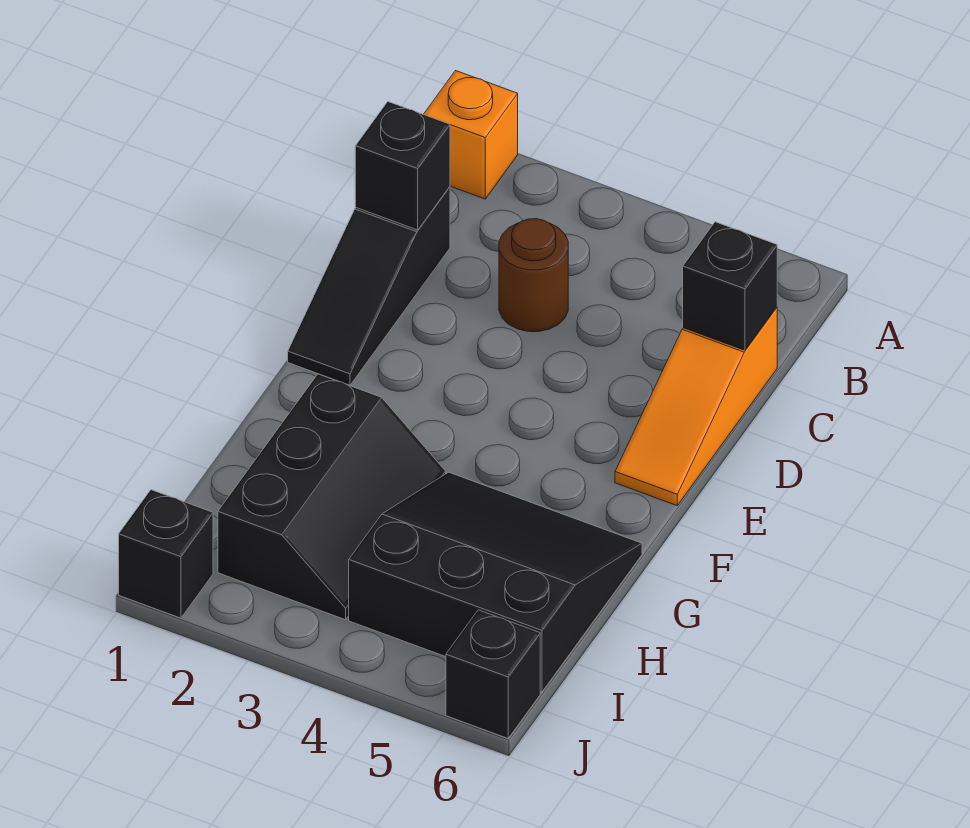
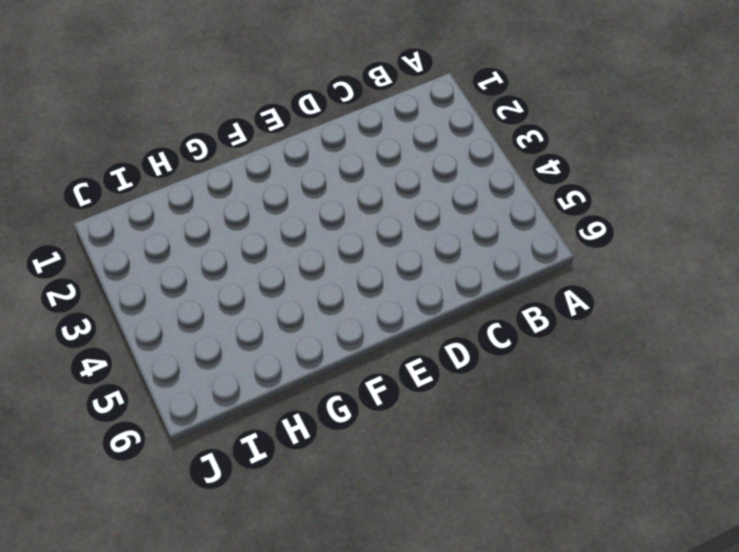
none -> orange brick A1 level 1
none -> black slope C1:E1 level 1 top C

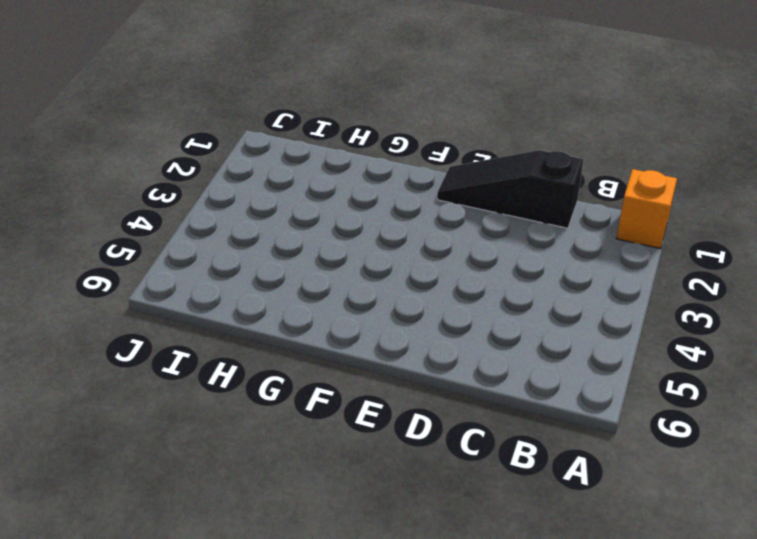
none -> brown round brick C3 level 1
none -> orange slope C6:E6 level 1 top C

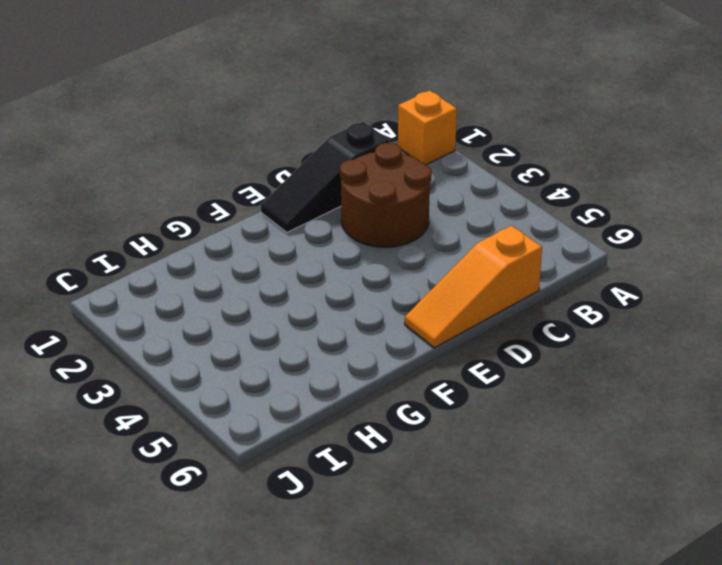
brown round brick C2:D3 level 1 -> brown round brick C3 level 1
none -> black slope G2:I3 level 1 top 2
none -> black slope G4:I6 level 1 top I

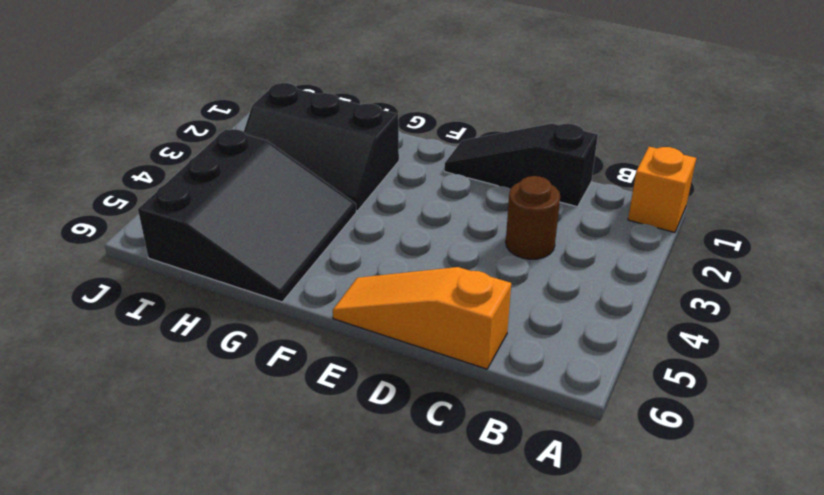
none -> black brick J1 level 1
none -> black brick J6 level 1

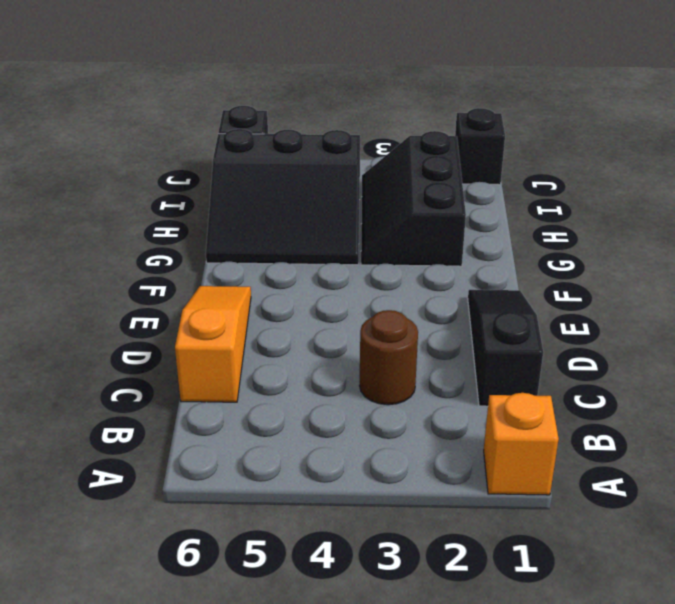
none -> black brick C1 level 2
none -> black brick C6 level 2

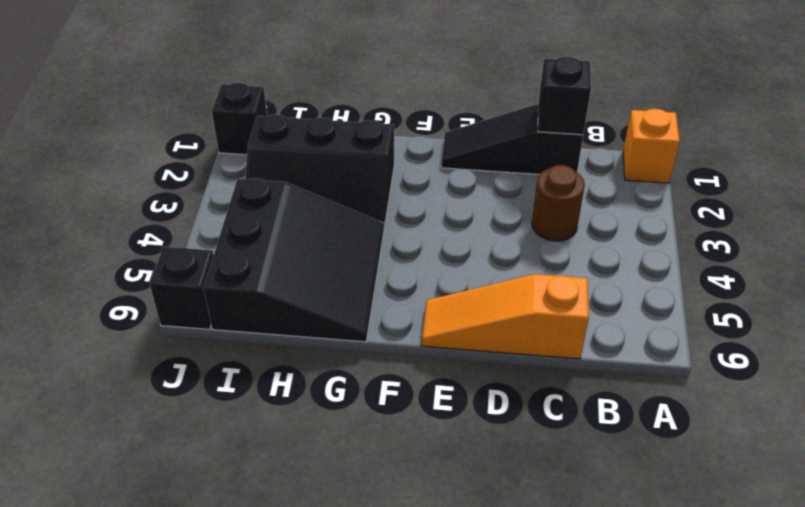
none -> black brick C6 level 2

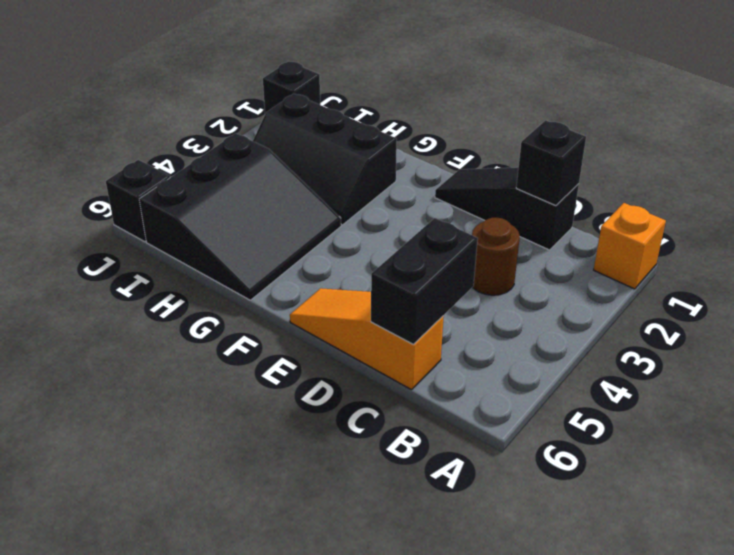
black brick C5:C6 level 2 -> black brick C6 level 2

